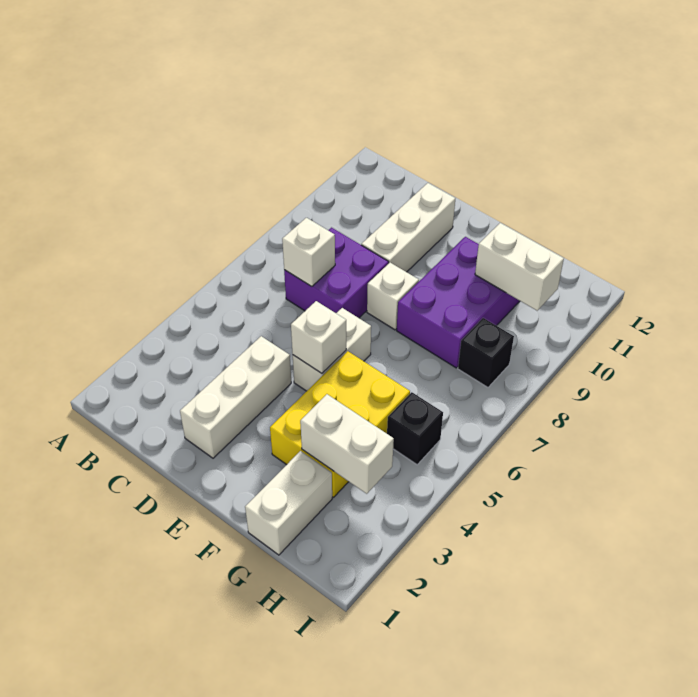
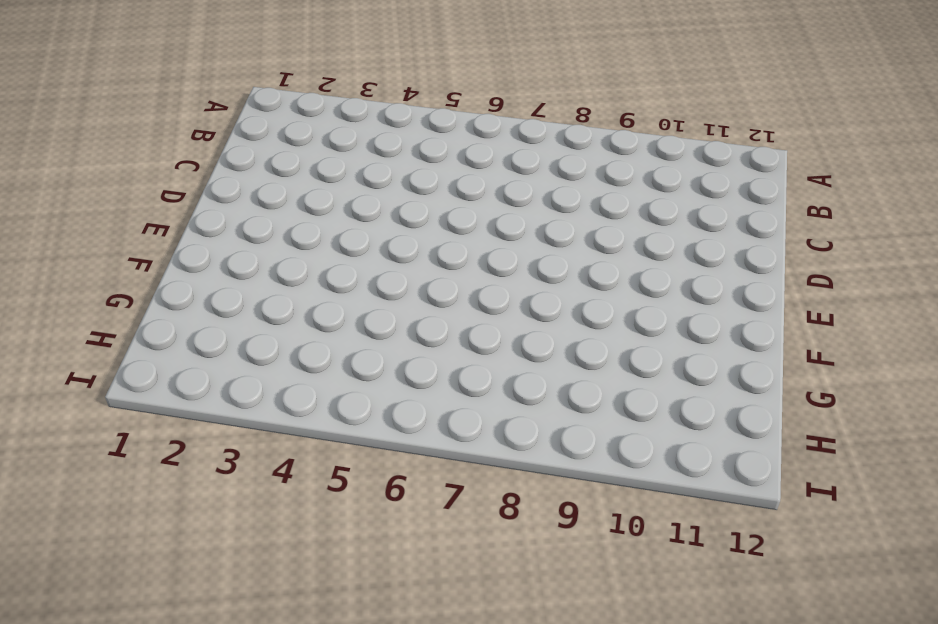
none -> purple brick C7:D8 level 1
none -> white brick D2:D4 level 1
none -> white brick D9:D11 level 1

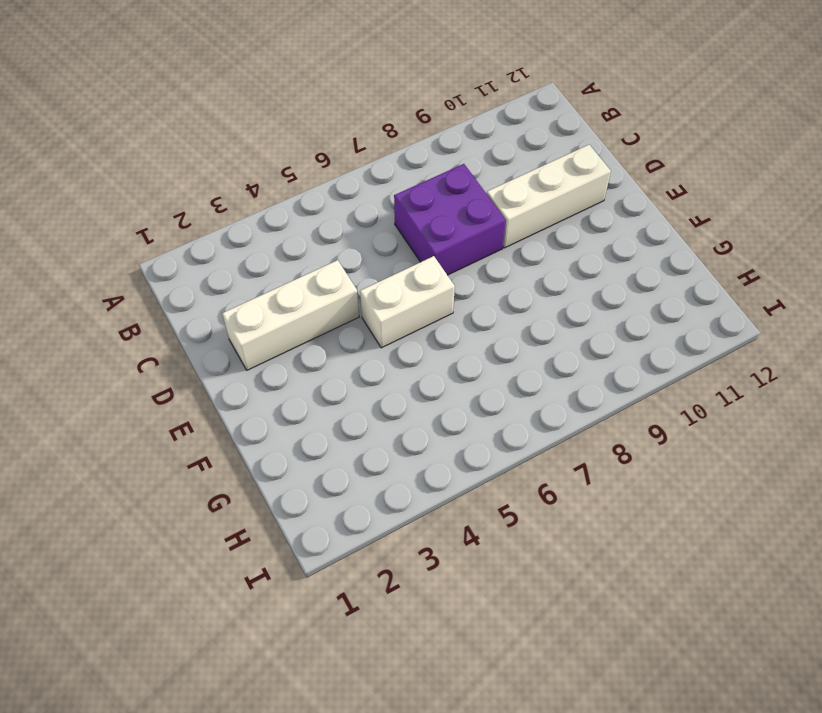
none -> white brick E8 level 1
none -> yellow brick F3:G5 level 1
none -> purple brick F8:G10 level 1

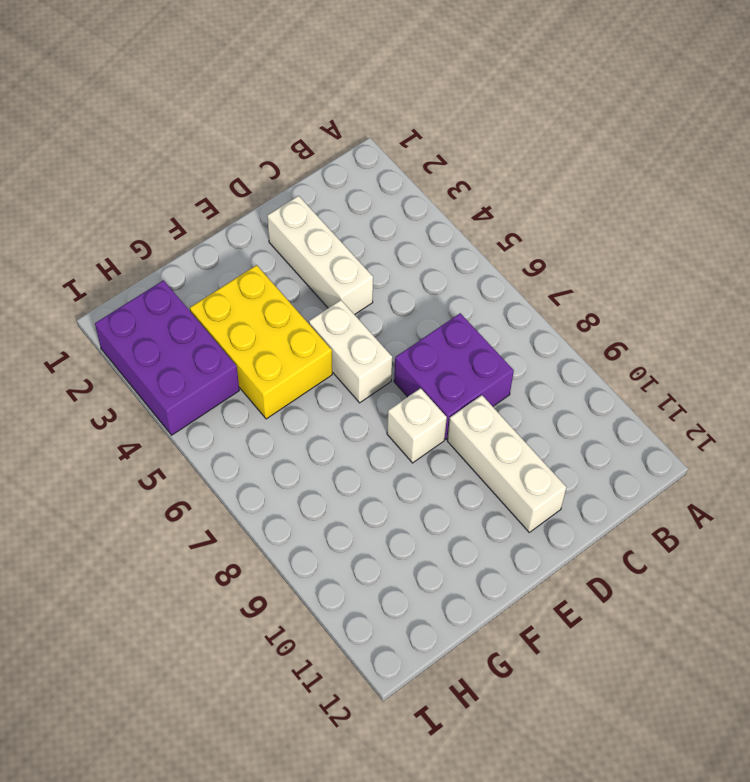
purple brick H2:I4 level 1 -> purple brick F8:G10 level 1
none -> white brick G1:G2 level 1
none -> black brick H5 level 1
none -> black brick H8 level 1

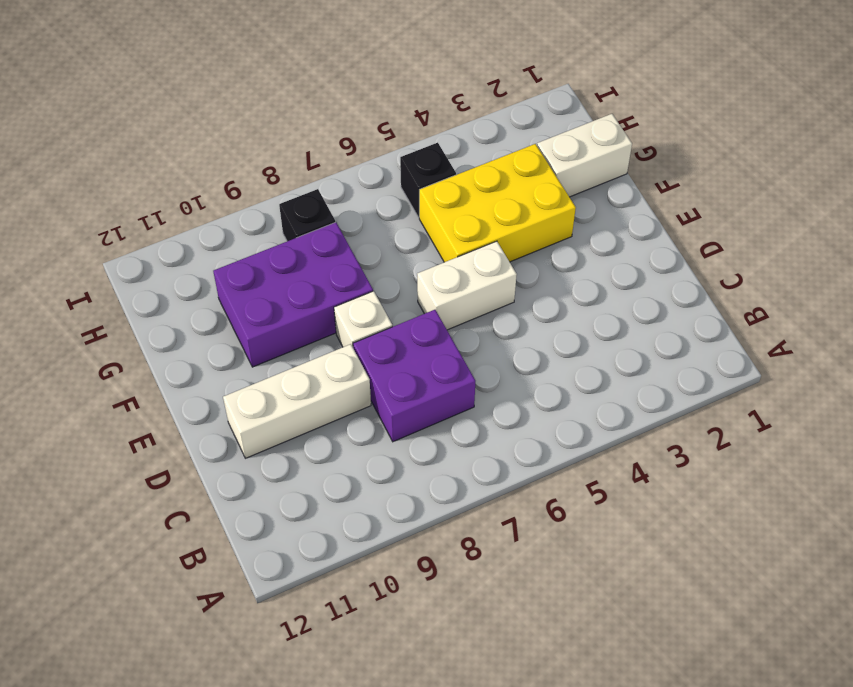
none -> white brick D2:D4 level 1
none -> white brick C7 level 2
none -> white brick E5 level 2

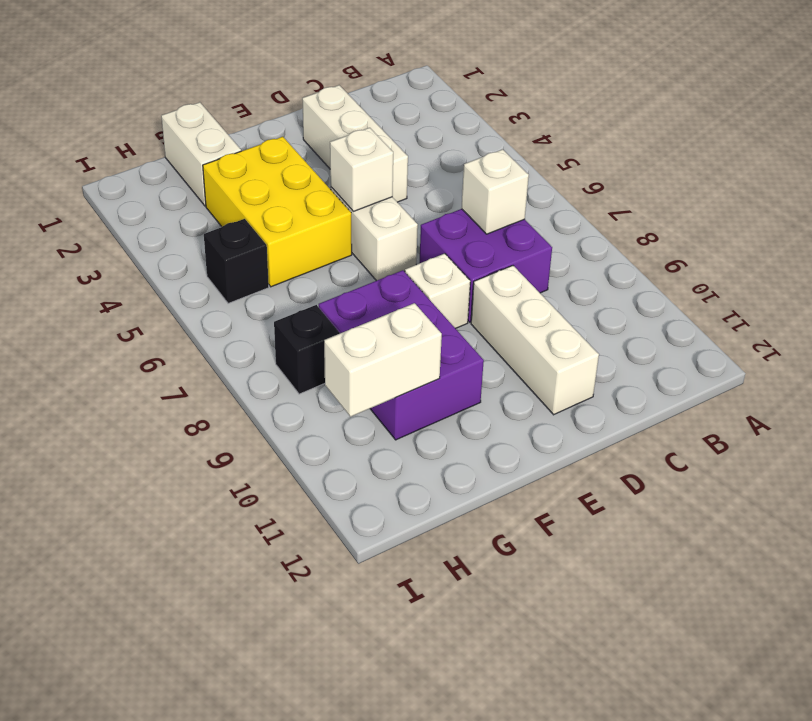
none -> white brick G3:H3 level 2

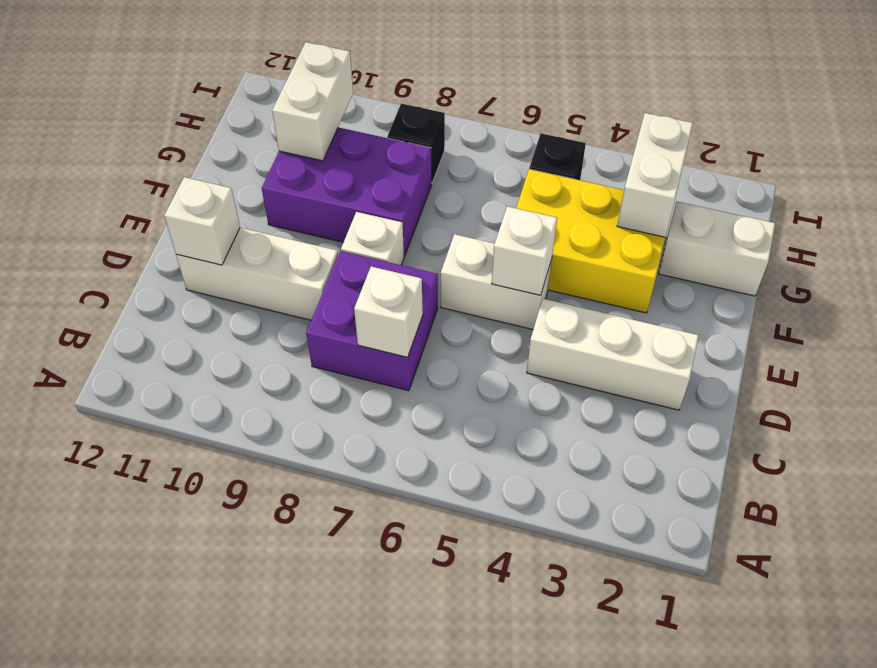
white brick D11 level 2 -> none

